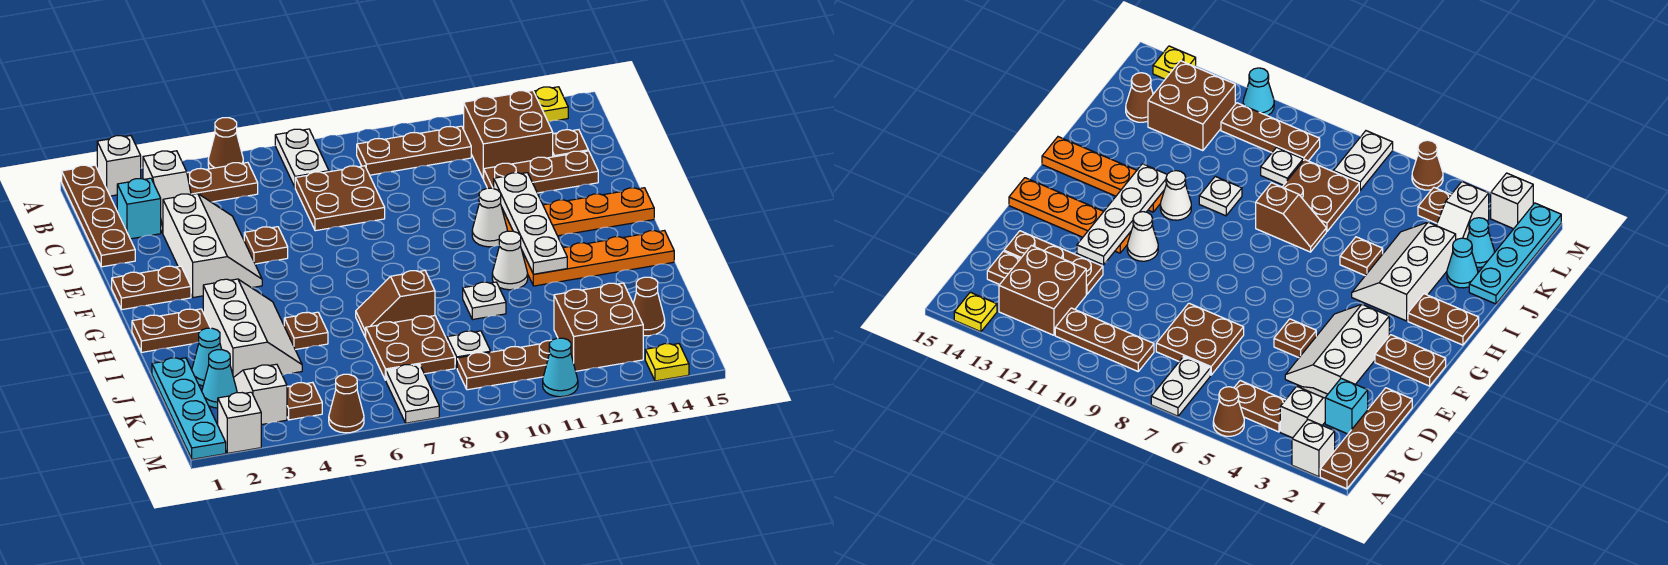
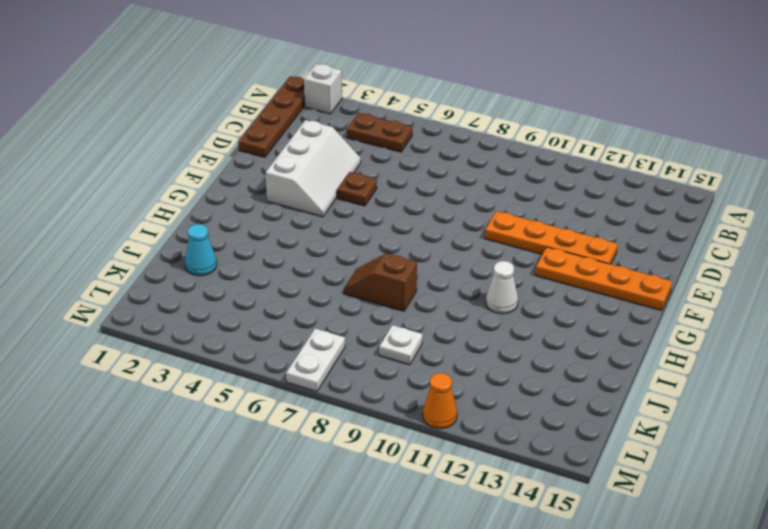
orange plate E10:E13 level 1 -> orange plate H12:H15 level 1
orange cone M11 level 1 -> cyan cone M11 level 1
none -> brown cone A5 level 1
none -> white plate A7:B7 level 1
none -> yellow plate A14 level 1
none -> white slope B3:C3 level 1 top B

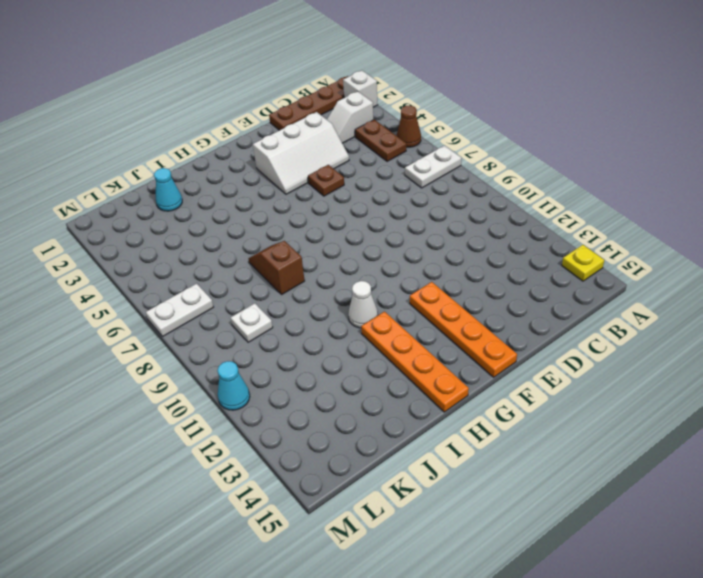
none -> brown plate B9:B11 level 1
none -> brown brick B12:C13 level 1
none -> cyan brick C2 level 1
none -> brown plate C7:D8 level 1

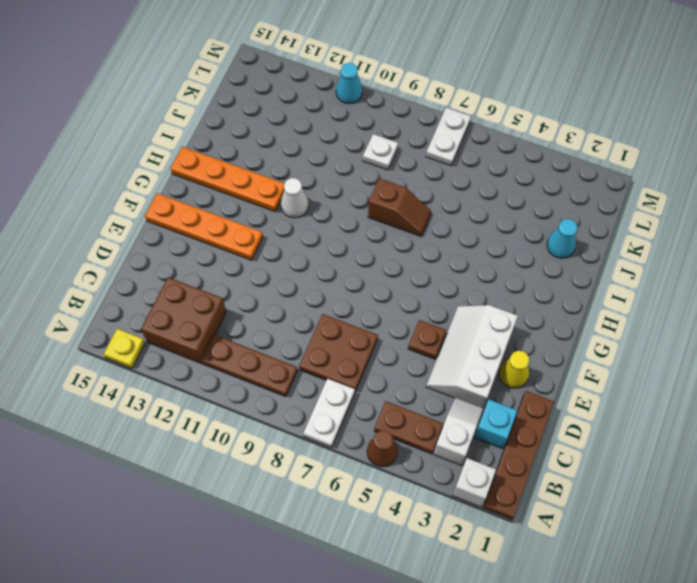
yellow cone E2 level 1 -> none
none -> brown plate C14 level 1
none -> brown plate D12:D14 level 1
none -> brown plate F1:F2 level 1
none -> white cone F11 level 1

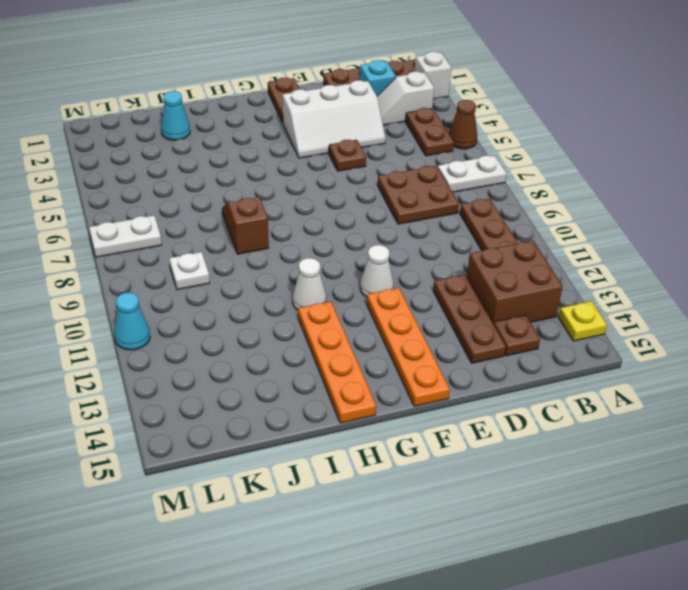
none -> brown plate H1:H2 level 1
none -> white slope H3:J4 level 1 top 3
none -> brown plate I5 level 1
none -> white plate I10 level 1

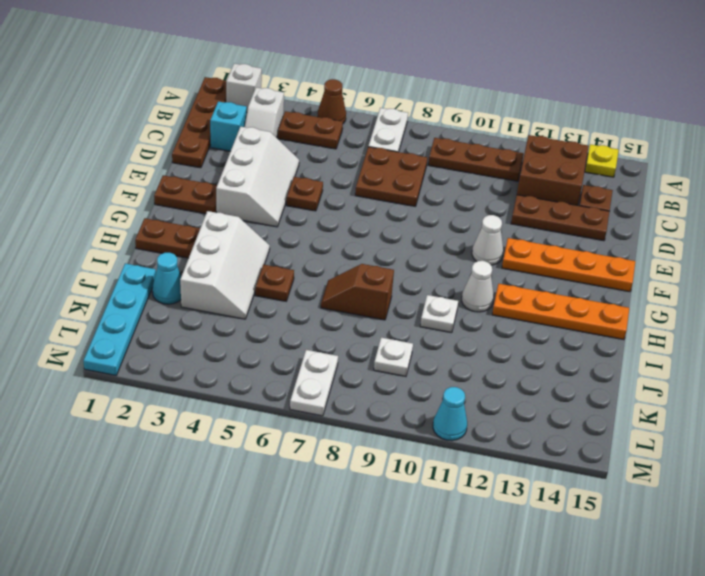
none -> brown plate J7:K8 level 1
none -> cyan cone K2 level 1
none -> white slope K3:L3 level 1 top L
none -> brown brick K12:L13 level 1

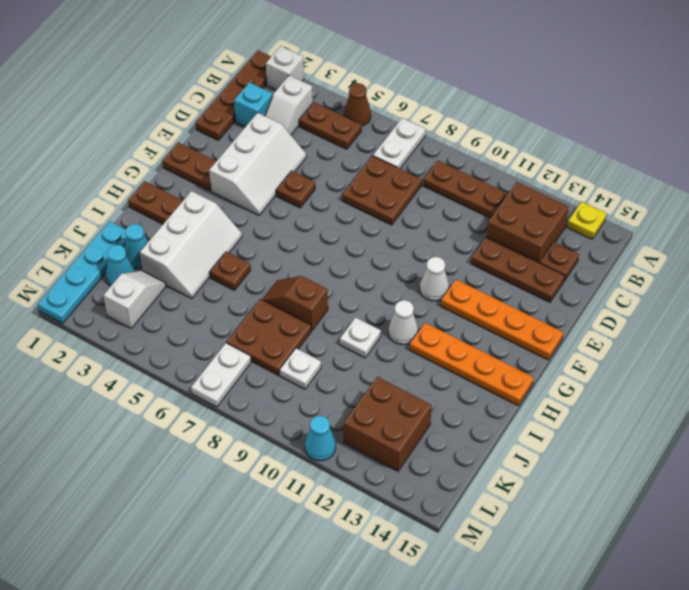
none -> brown cone K14 level 1
none -> brown plate L4 level 1
none -> brown plate L9:L11 level 1
none -> white brick M2 level 1

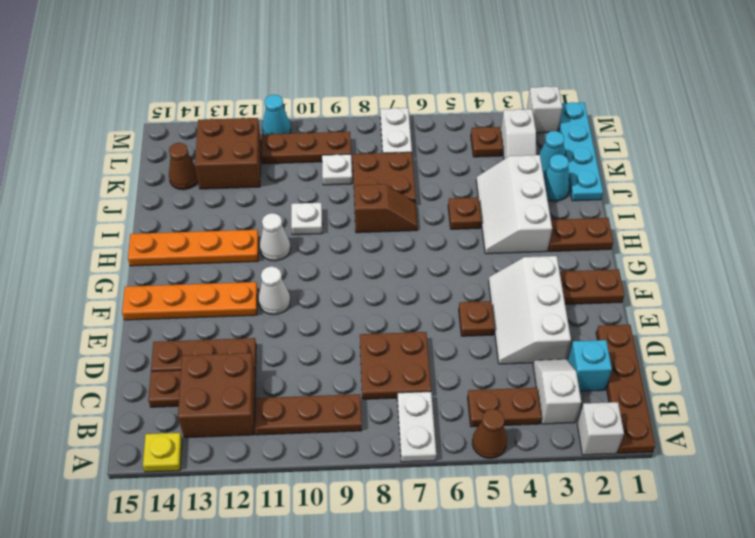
none -> brown cone M5 level 1
none -> yellow plate M14 level 1
none -> white plate E12:H12 level 2

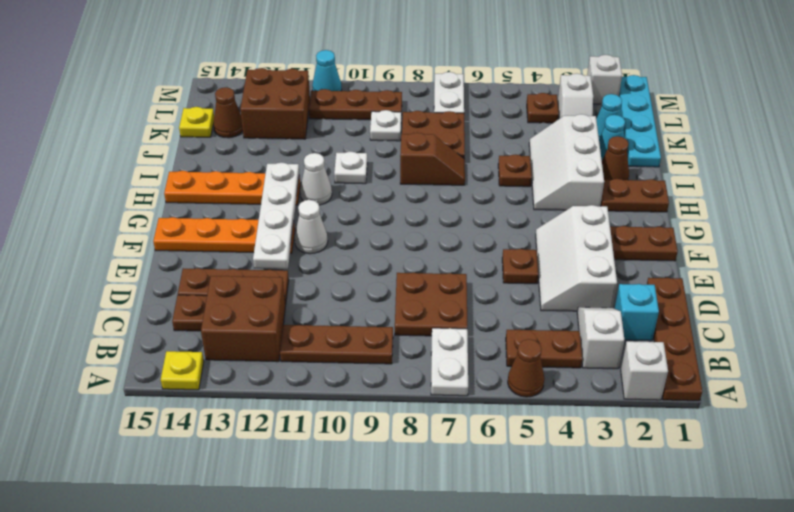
brown cone I2 level 1 -> brown cone M5 level 1
yellow plate K15 level 1 -> yellow plate M14 level 1

